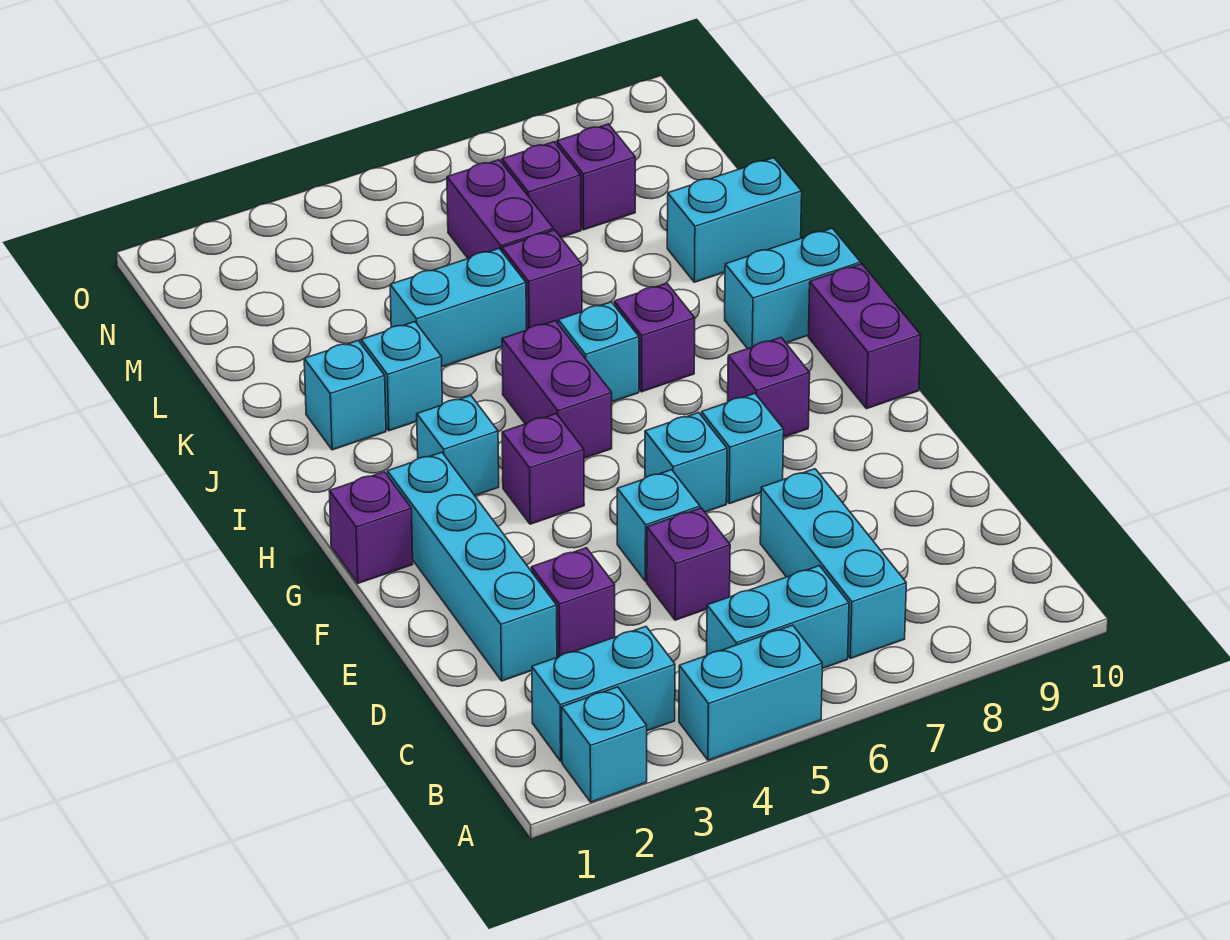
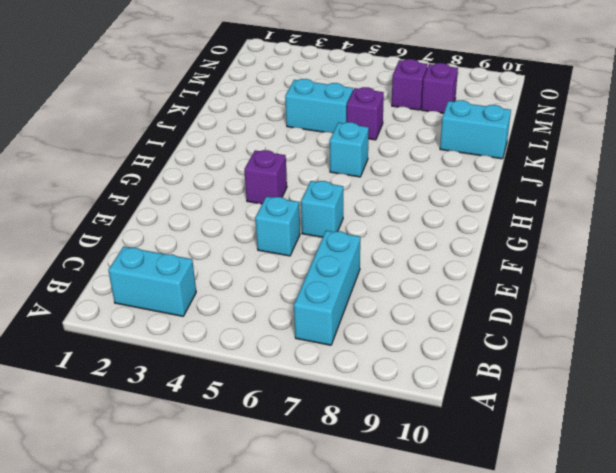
none -> cyan brick A2 level 1
none -> cyan brick A4:A5 level 1
none -> cyan brick B5:B6 level 1

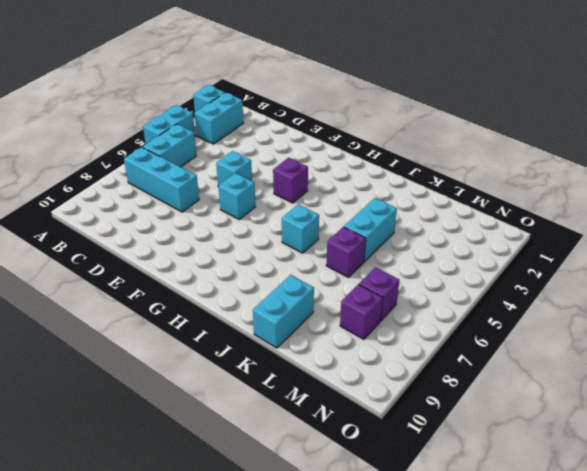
none -> cyan brick D2:G2 level 1
none -> purple brick D3 level 1
none -> purple brick D5 level 1

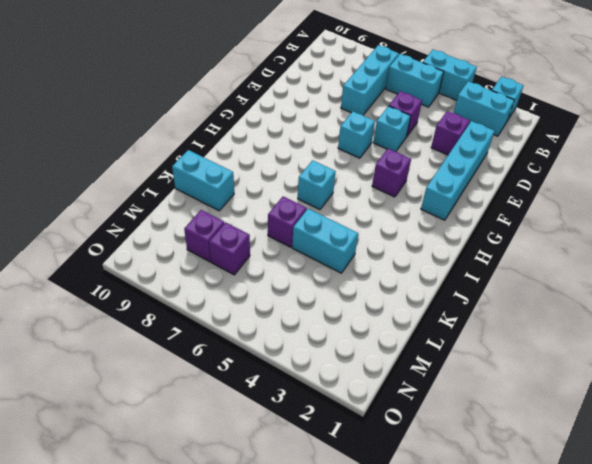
none -> cyan brick F7 level 1
none -> purple brick G1 level 1
none -> purple brick G8 level 1

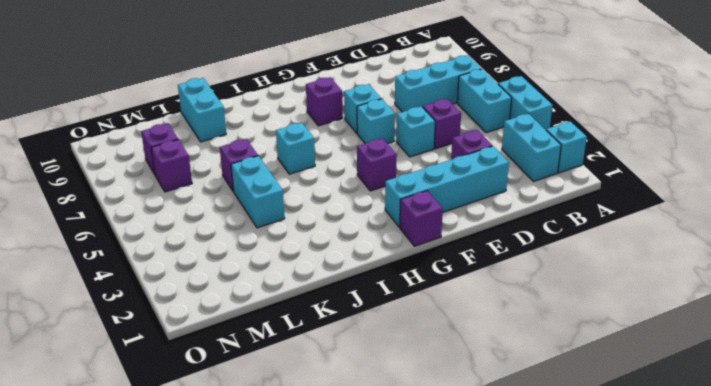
none -> purple brick G10:H10 level 1
none -> cyan brick H3 level 1
none -> purple brick H5:I5 level 1

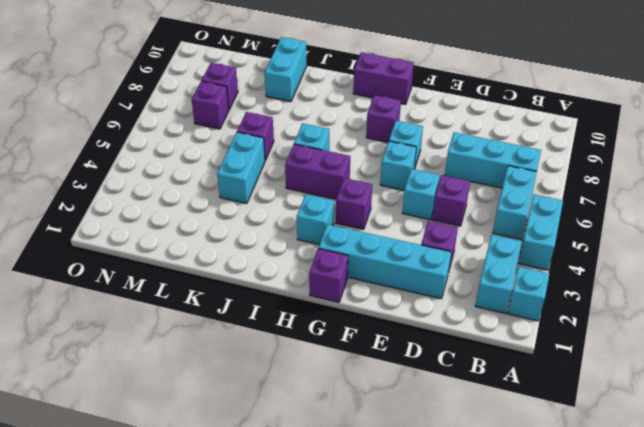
none -> purple brick I7 level 1
none -> cyan brick I9:I10 level 1
none -> cyan brick J2 level 1

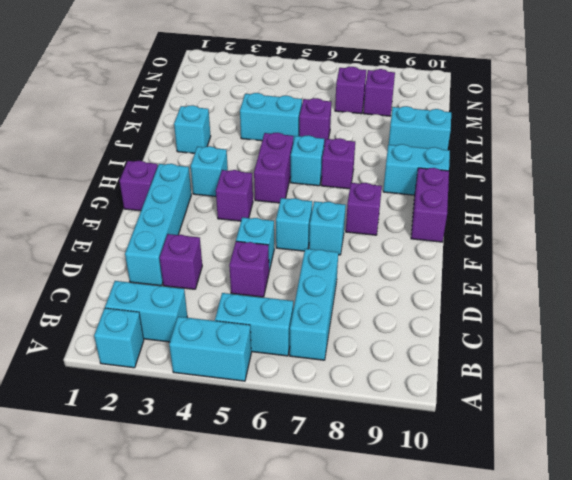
none -> cyan brick J3 level 1
none -> purple brick L6:M6 level 1

